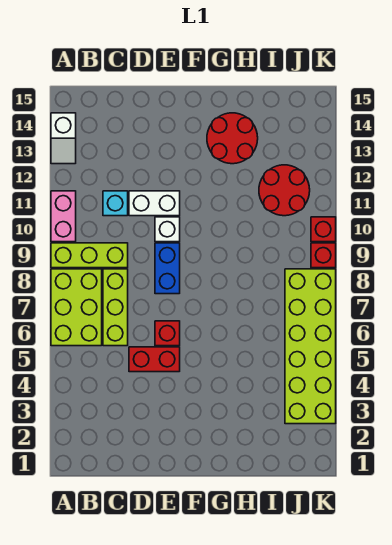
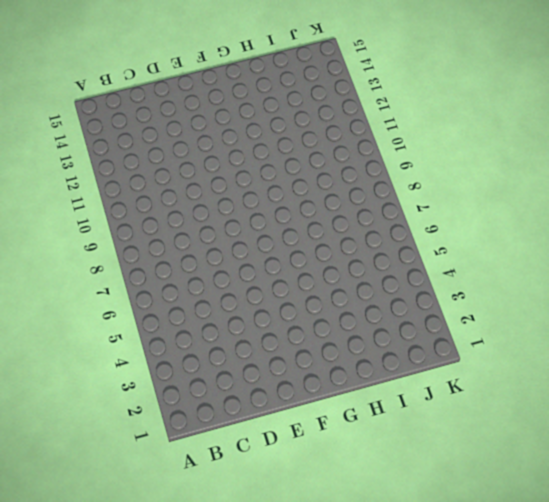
none -> lime brick A6:B8 level 1
none -> lime brick A9:C9 level 1
none -> pink brick A10:A11 level 1

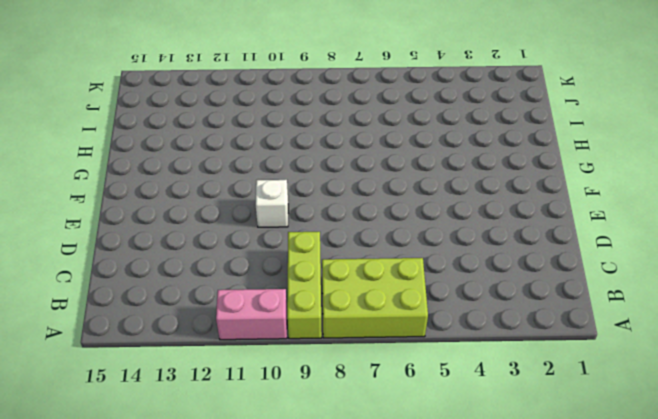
none -> white slope A13:A14 level 1 top 14
none -> lime brick C6:C8 level 1
none -> cyan brick C11 level 1

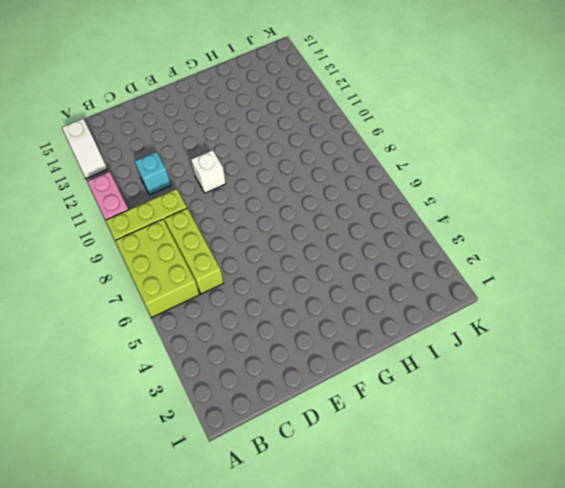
none -> red brick D5:E5 level 1
none -> white brick D11:E11 level 1
none -> red brick E6 level 1

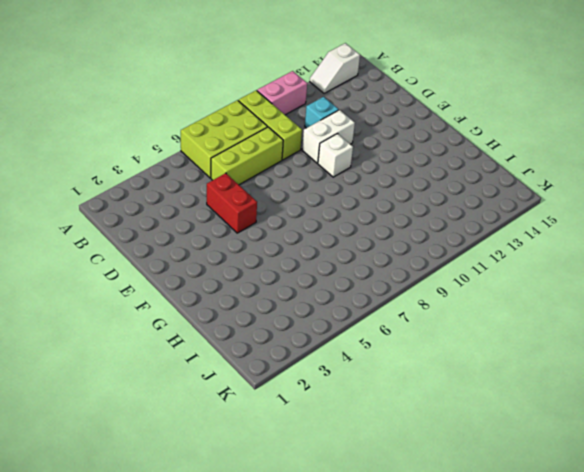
white brick D10:D11 level 1 -> white brick D11:E11 level 1
none -> red brick E6 level 1
none -> blue brick E8:E9 level 1
none -> red round brick G13:H14 level 1

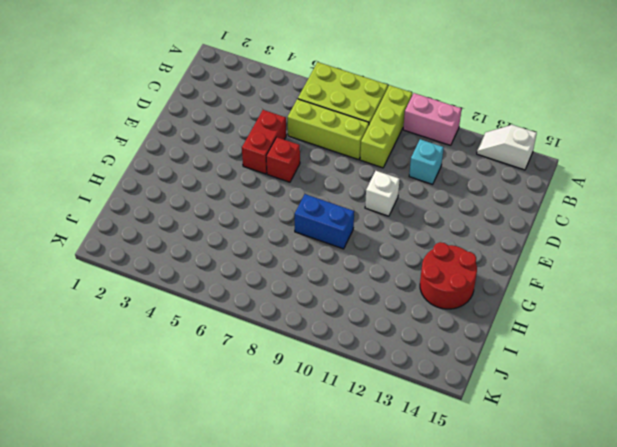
blue brick G8:G9 level 1 -> blue brick E8:E9 level 1
none -> white brick D11:E11 level 1
none -> red round brick I11:J12 level 1
none -> lime brick J3:K8 level 1

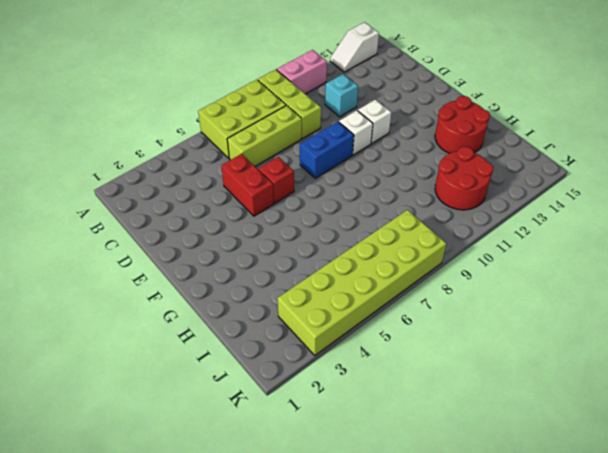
white brick E11 level 1 -> white brick D11:E11 level 1
none -> red brick K9 level 1
none -> red brick K10 level 1

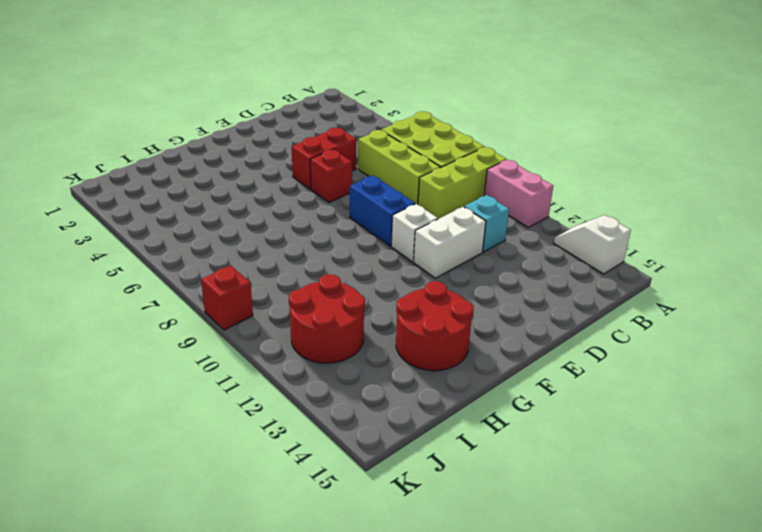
none -> lime brick J3:K8 level 1
none -> red brick K10 level 1

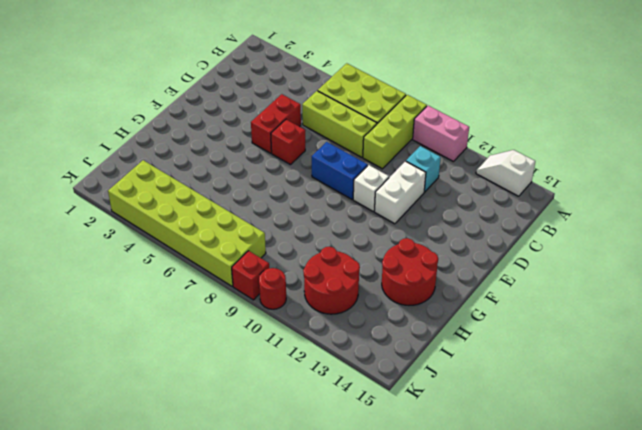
red round brick K10 level 1 -> red brick K10 level 1

